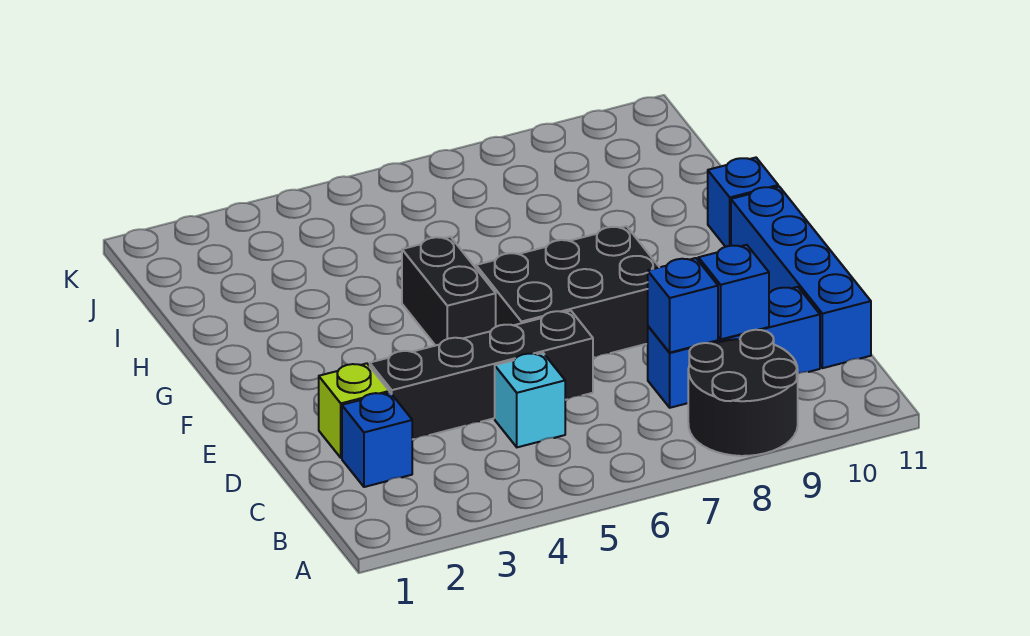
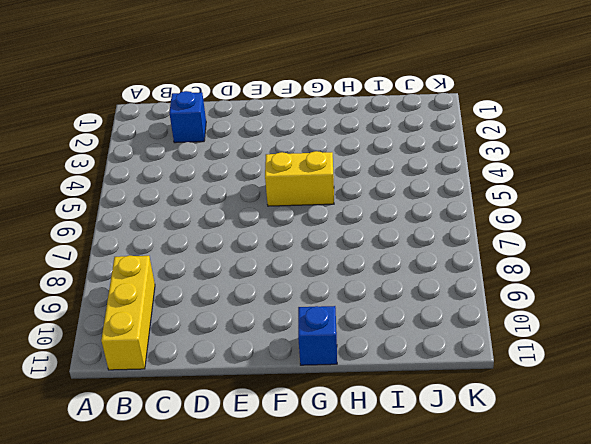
yellow brick B9:B11 level 1 -> black round brick A8:B9 level 1
yellow brick F5:G5 level 1 -> black brick F5:G5 level 1
none -> cyan brick C5 level 1
none -> blue brick C8:C10 level 1
none -> blue brick C11:F11 level 1

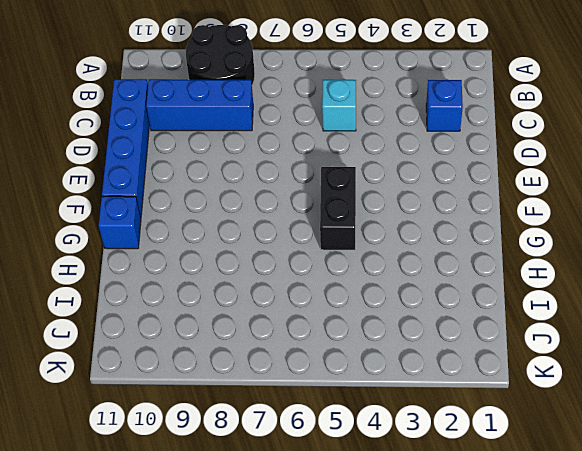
none -> lime brick D2 level 1
none -> black brick D3:D6 level 1
none -> black brick E6:F8 level 1

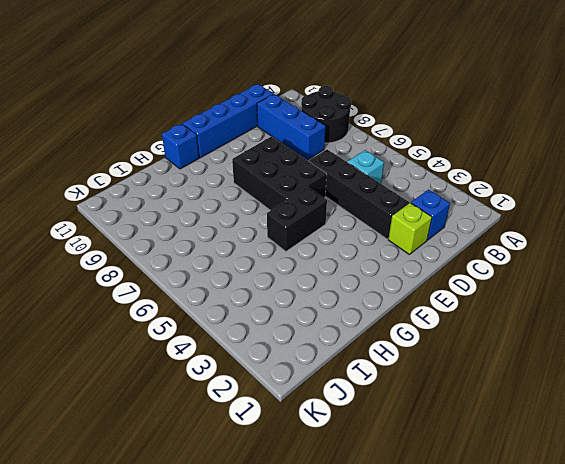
none -> blue brick C8 level 2
none -> blue brick C9 level 2

